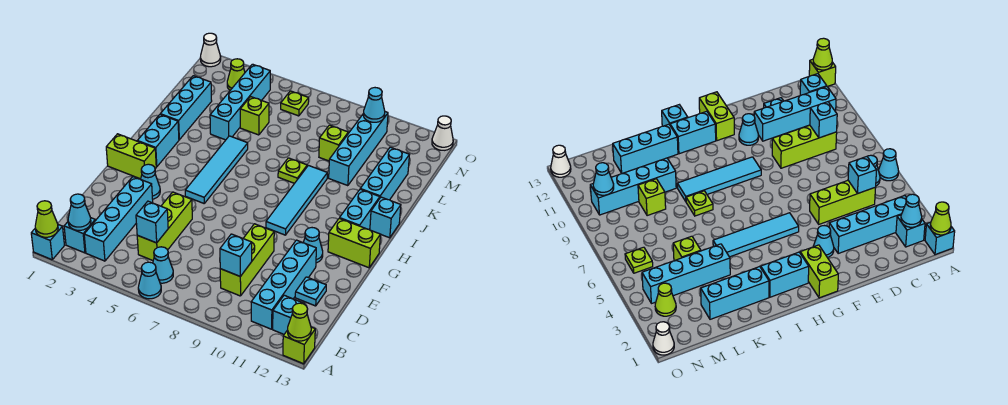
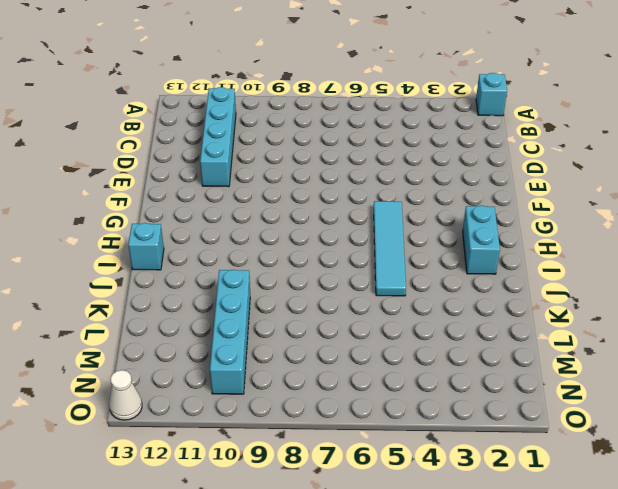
none -> cyan cone A6 level 1
none -> lime brick A13 level 1
none -> cyan brick B2 level 1
none -> cyan brick B3:E3 level 1

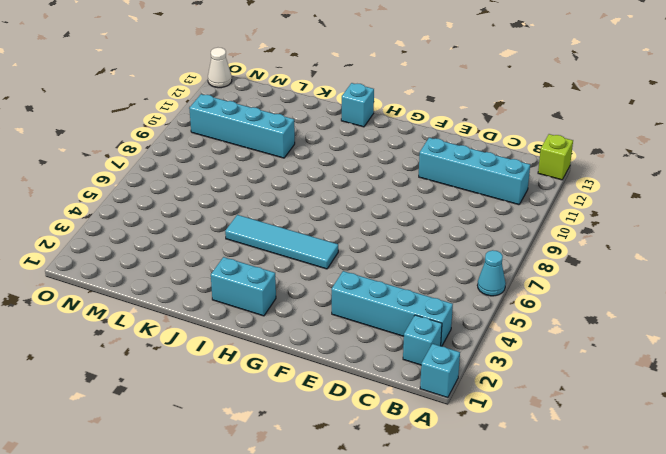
none -> cyan cone B6 level 1
none -> cyan brick B12 level 1
none -> lime brick C5:E5 level 1
none -> lime brick C9:E9 level 1

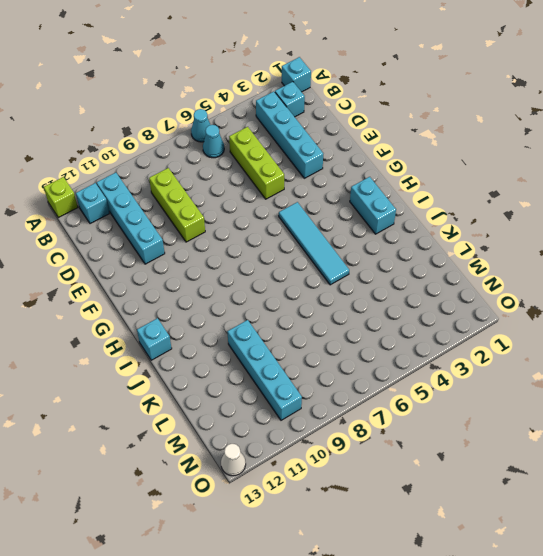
none -> cyan plate D12 level 1
none -> cyan cone F3 level 1
none -> cyan cone F11 level 1
none -> lime brick G1:G2 level 1

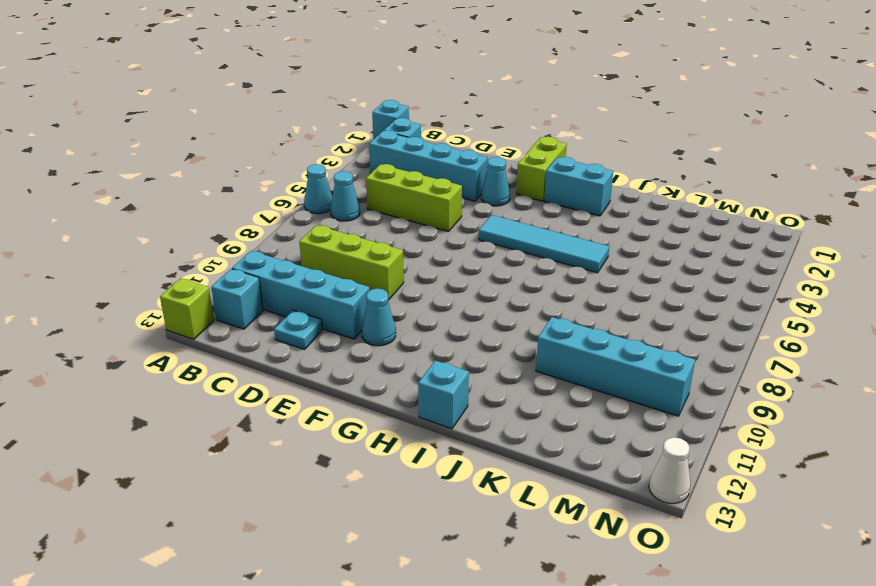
none -> cyan tile G9:J9 level 1
none -> lime brick G12:G13 level 1
none -> cyan brick H12:I12 level 1
none -> cyan brick J2:L2 level 1

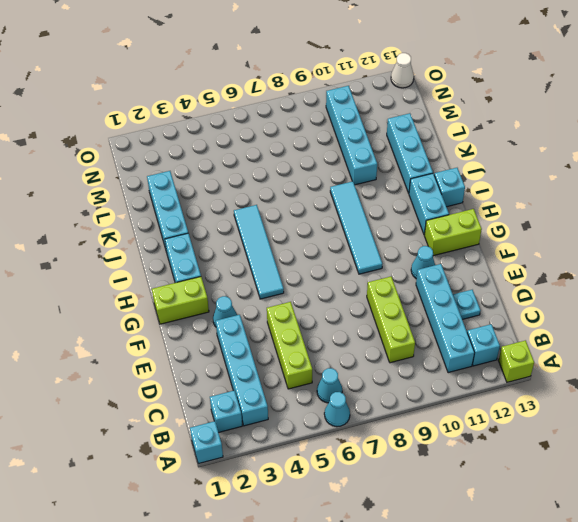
none -> lime plate J8 level 1
none -> cyan brick K4:N4 level 1
none -> lime brick L5 level 1
none -> lime brick L9 level 1

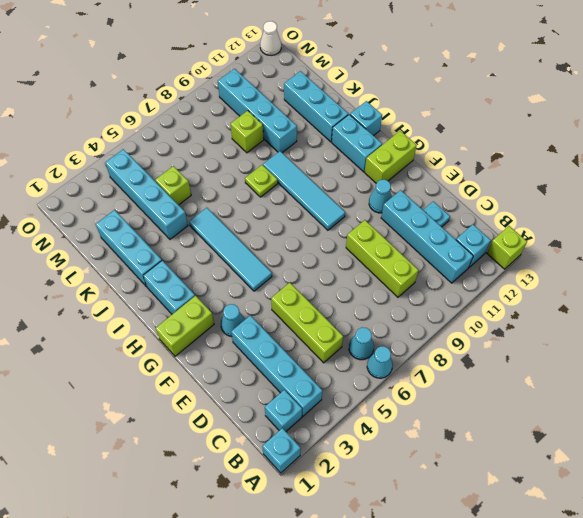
none -> lime cone N3 level 1
none -> lime plate N6 level 1
none -> white cone O1 level 1
none -> lime cone A1 level 2

